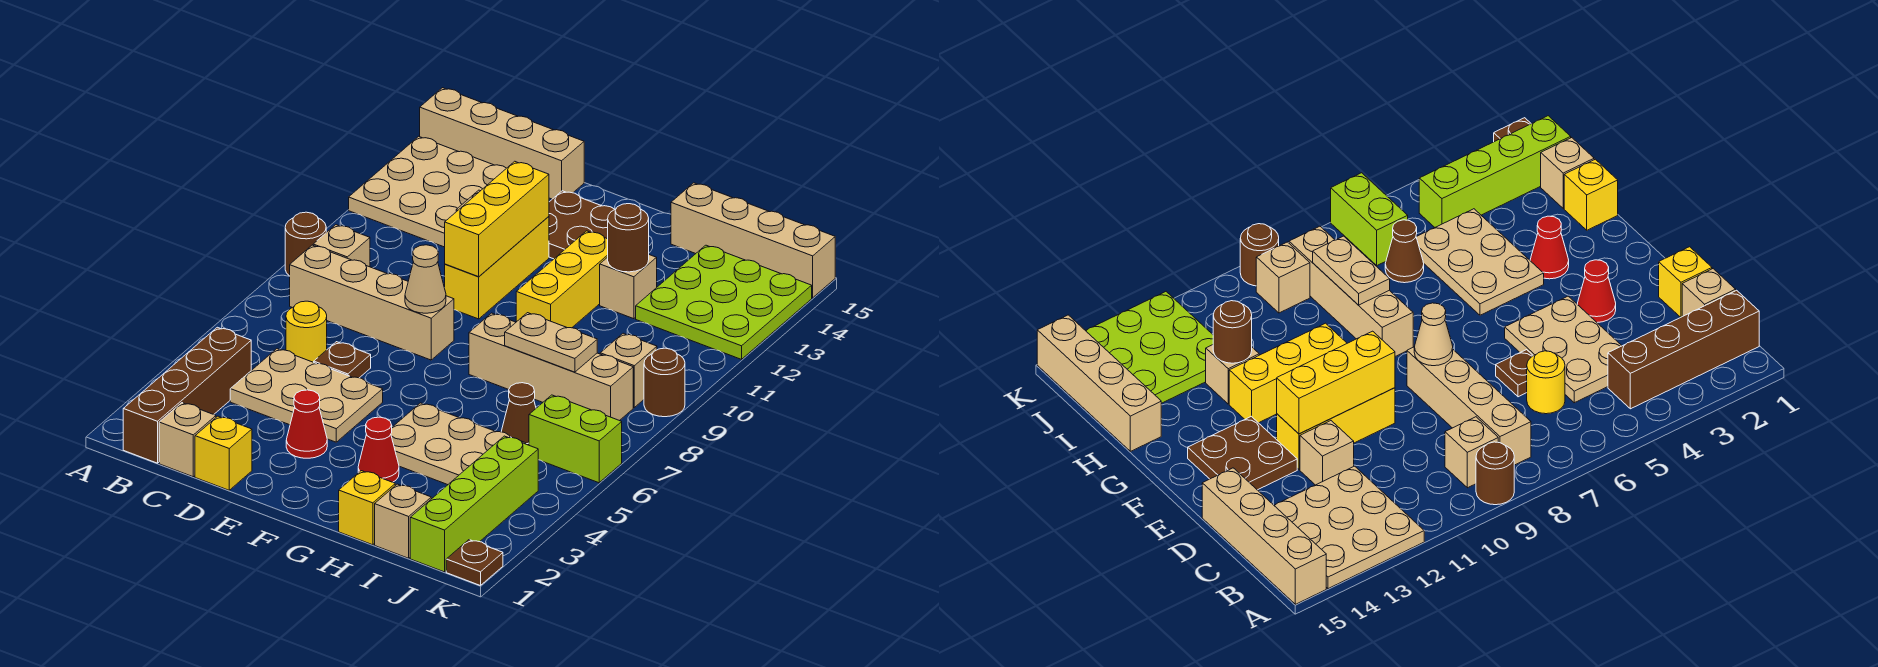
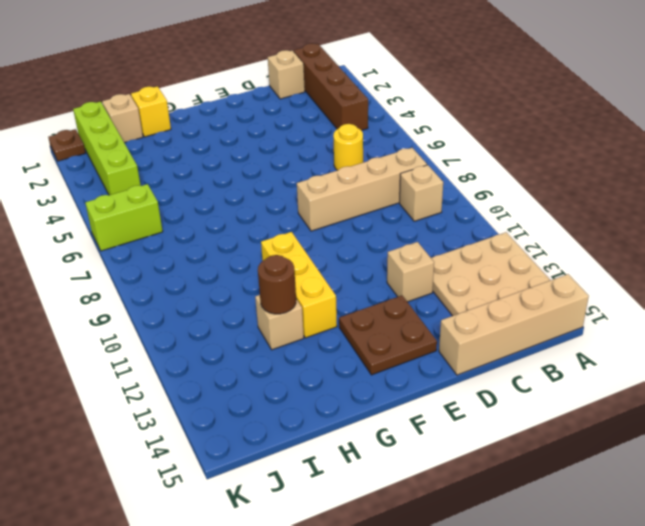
none -> brown round brick A9 level 1
none -> tan plate C4:E5 level 1
none -> yellow brick D1 level 1
none -> brown plate D6 level 1

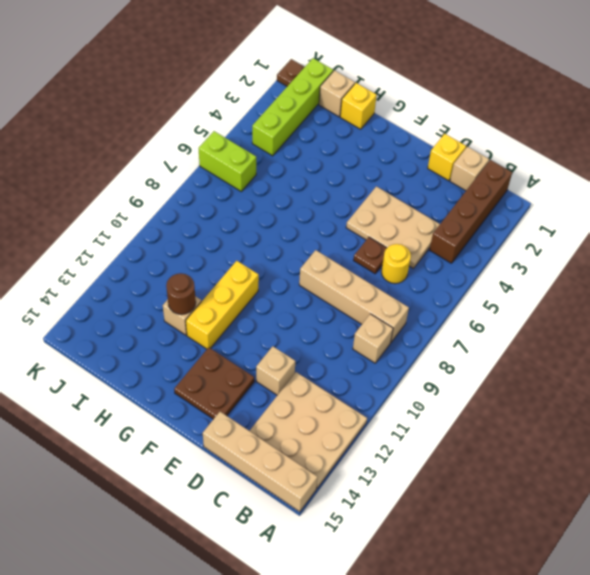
none -> brown round brick A9 level 1
none -> red cone E3 level 1
none -> yellow brick E10:E12 level 1
none -> red cone G3 level 1

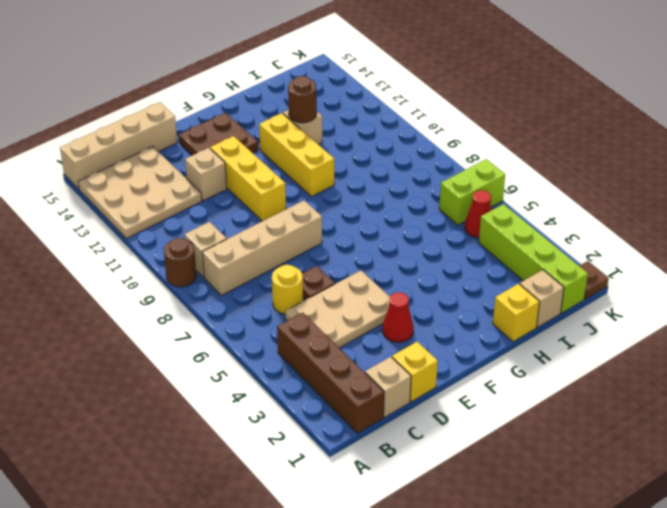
red cone J5 level 1 -> red cone G3 level 1
none -> tan plate G4:I5 level 1
none -> tan brick G8:J8 level 1
none -> tan brick H15:K15 level 1
none -> brown cone I6 level 1

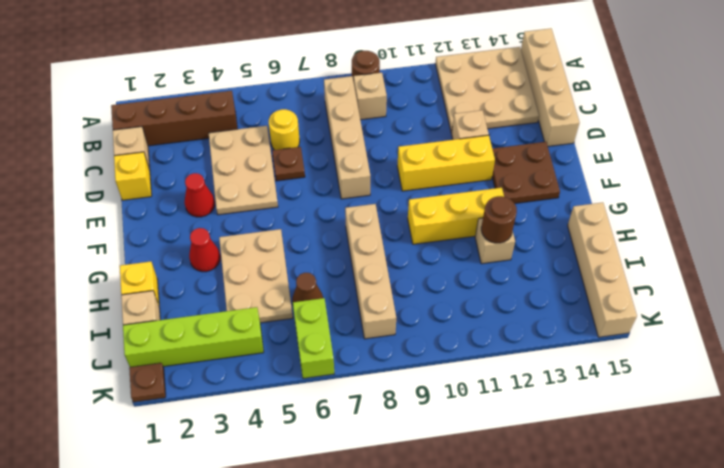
none -> lime plate I12:K14 level 1
none -> tan brick J9 level 1
none -> brown round brick K9 level 1
none -> tan cone E8 level 2

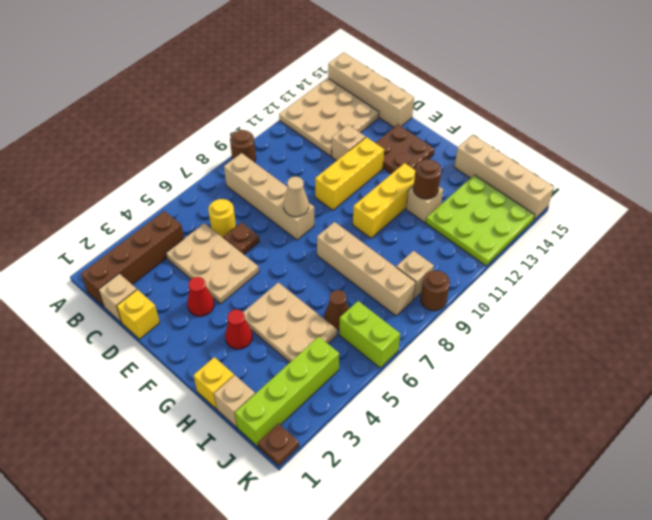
none -> tan brick B9 level 1
none -> yellow brick E10:E12 level 2
none -> tan plate H8:I8 level 2

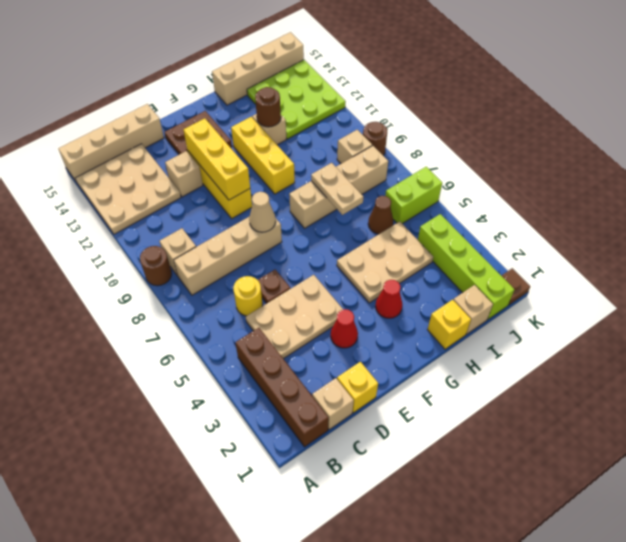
tan plate H7:H8 level 2 -> tan plate H8:I8 level 2

